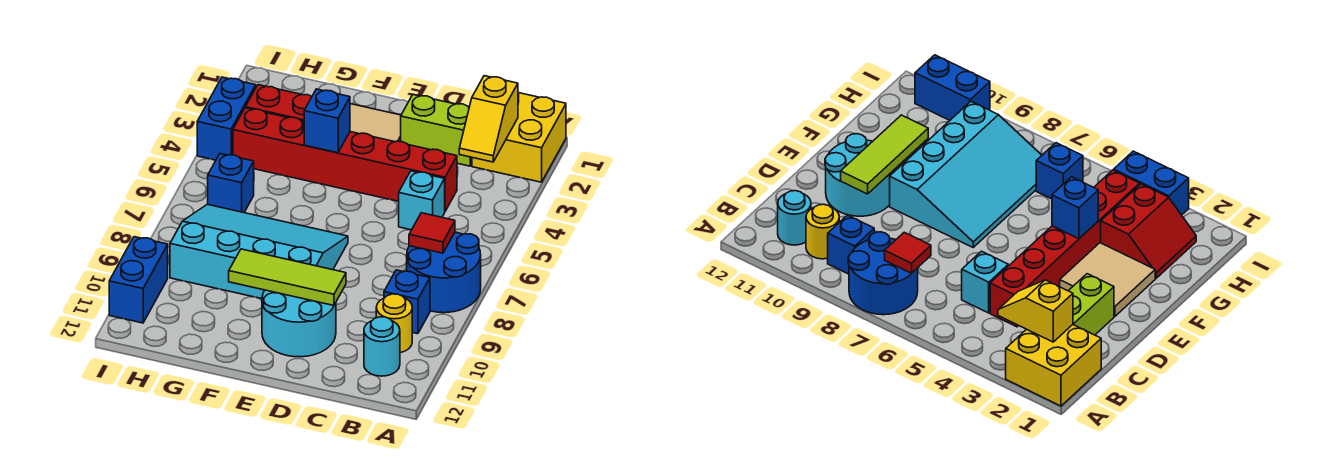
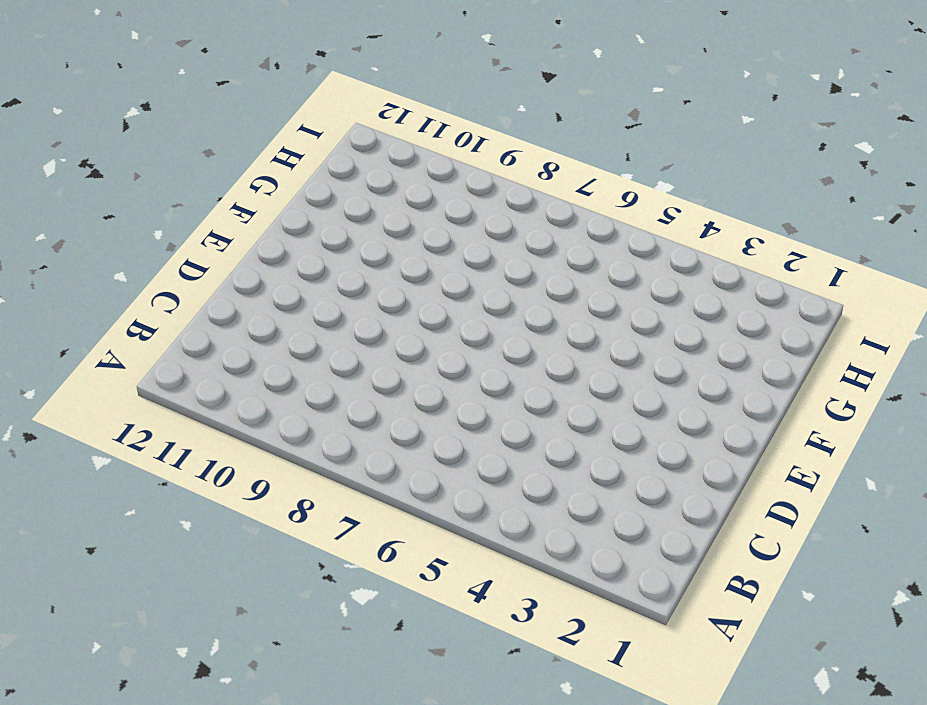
none -> yellow brick A1:B2 level 1
none -> blue round brick A7:B8 level 1
none -> blue brick B9 level 1

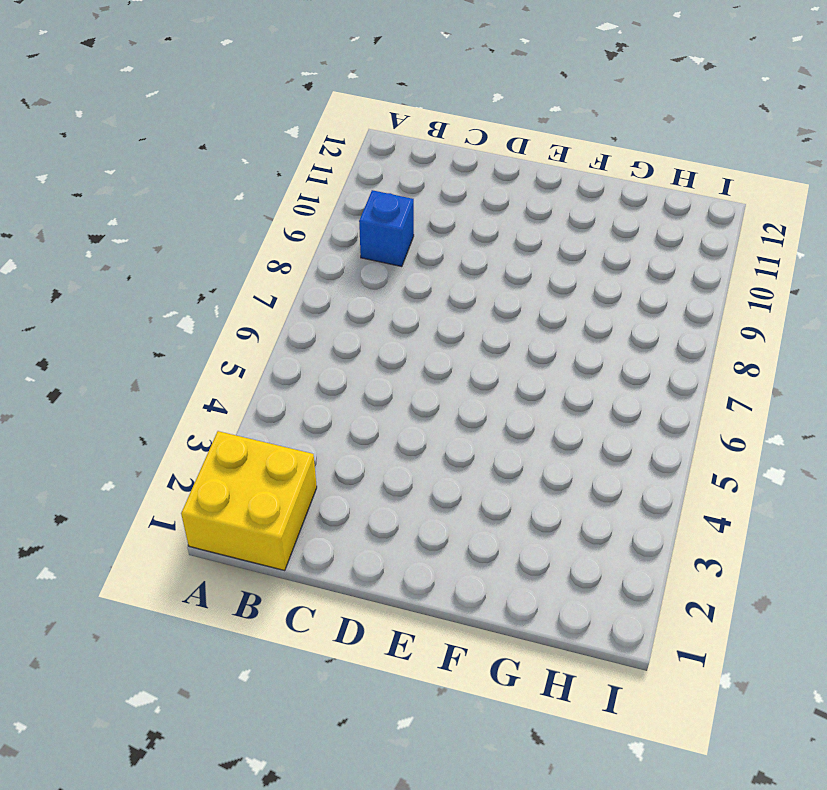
none -> blue round brick A7:B8 level 1
none -> yellow round brick B10 level 1
none -> cyan round brick B11 level 1

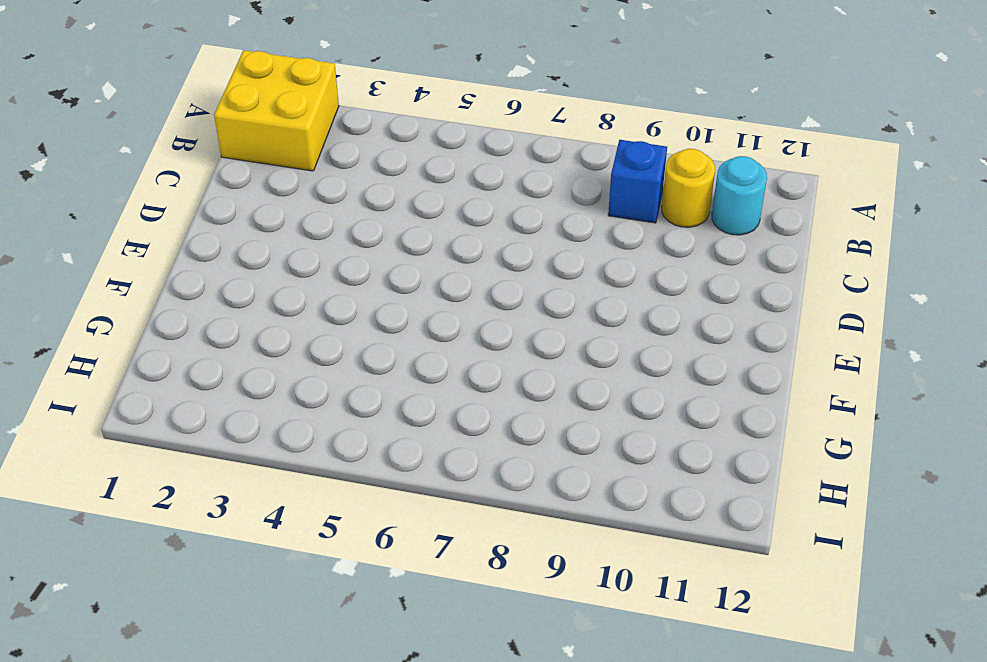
none -> blue round brick A7:B8 level 1
none -> lime brick C2:D2 level 1
none -> red brick C4:H4 level 1

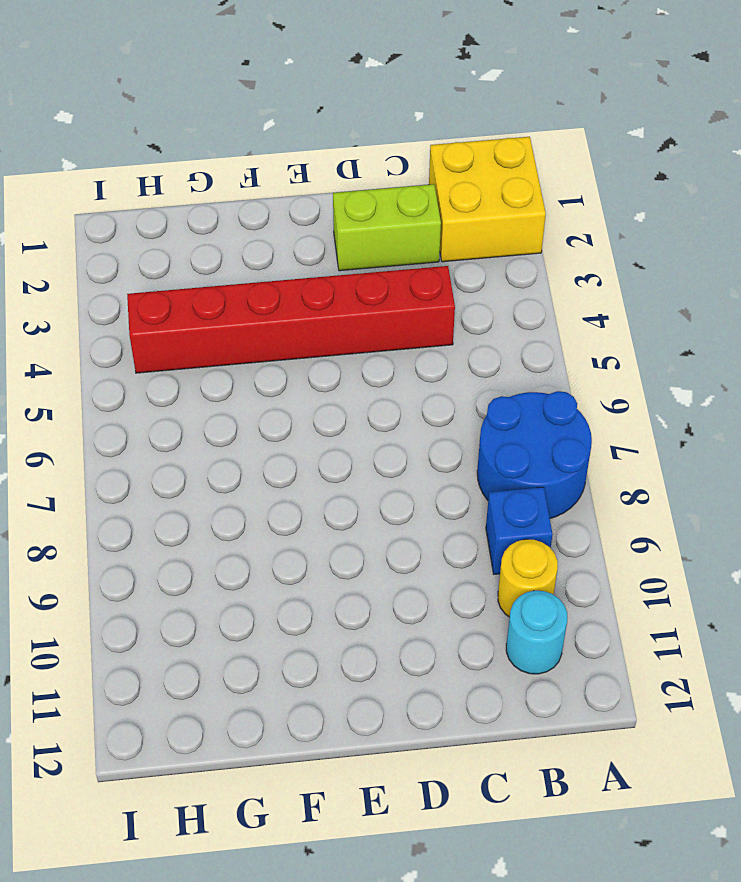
none -> cyan brick C5 level 1
none -> cyan round brick D10:E11 level 1
none -> tan tile E2:F3 level 1

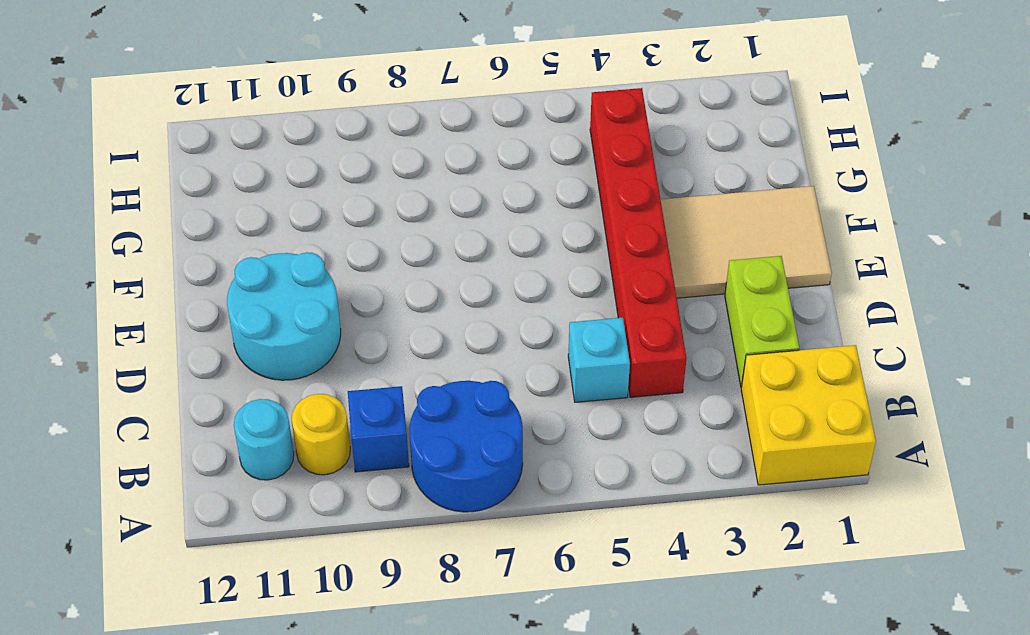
tan tile E1:F3 level 1 -> tan tile E2:F3 level 1
none -> cyan slope E7:H9 level 1 top 9
none -> red slope G2:H3 level 1 top 3
none -> blue brick H6 level 1

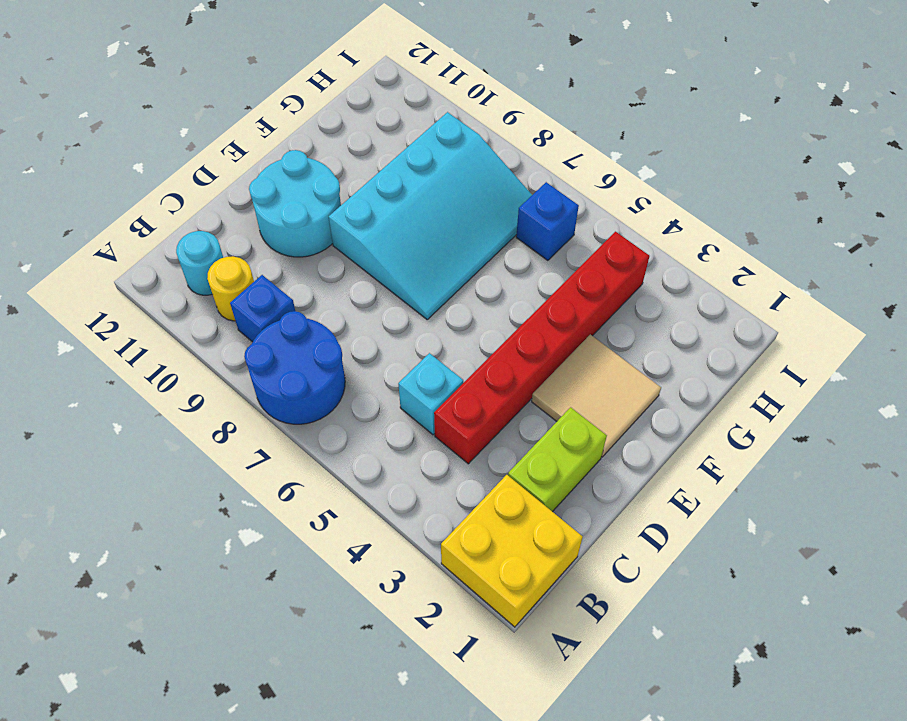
none -> red slope G2:H3 level 1 top 3
none -> blue brick I3:I4 level 1
none -> blue brick I10:I11 level 1

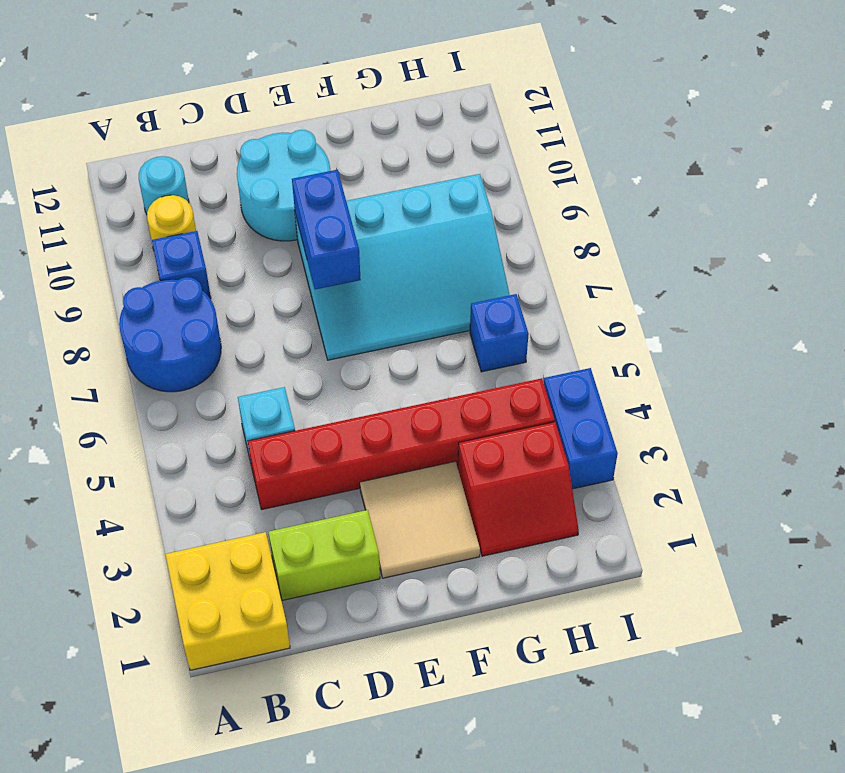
blue brick E8:E9 level 2 -> blue brick I10:I11 level 1
none -> yellow slope B2:B3 level 2 top 2
none -> red tile B7 level 2
none -> lime tile D10:F10 level 2

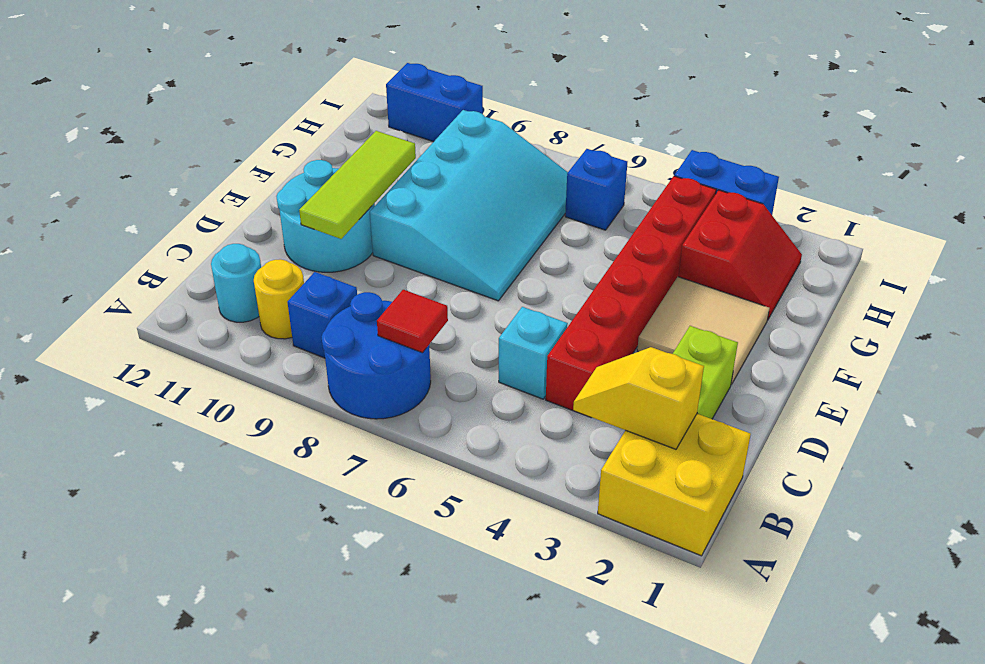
none -> blue brick F4 level 2

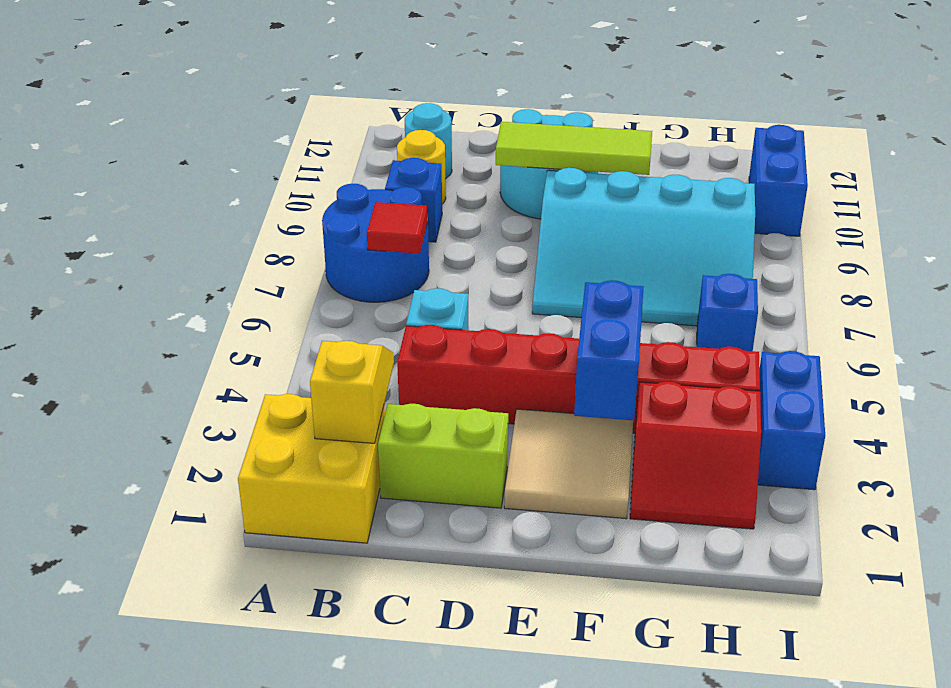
blue brick F3:F4 level 2 -> blue brick F4 level 2

